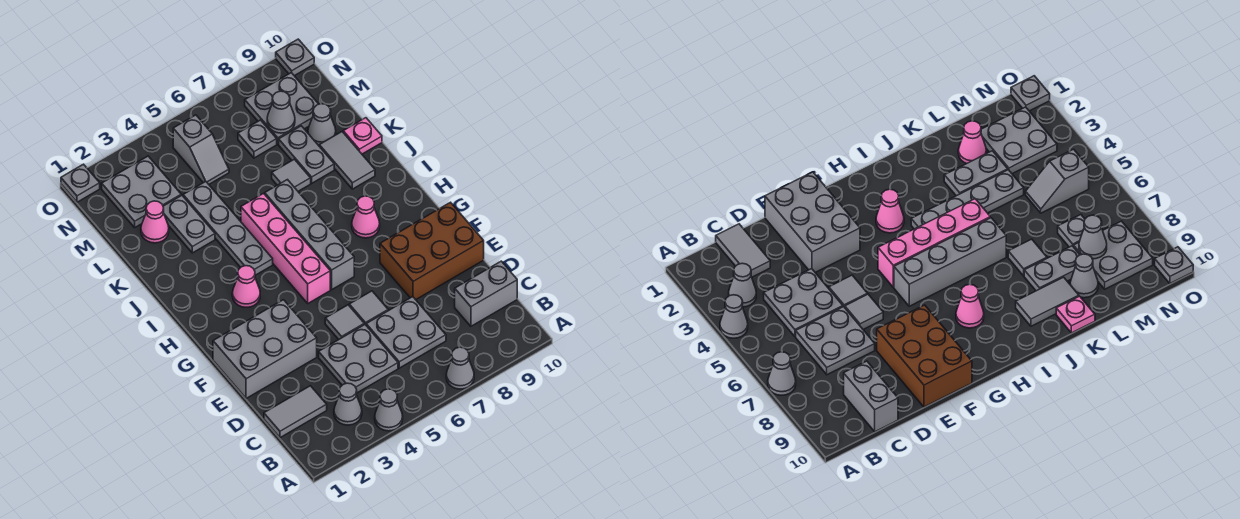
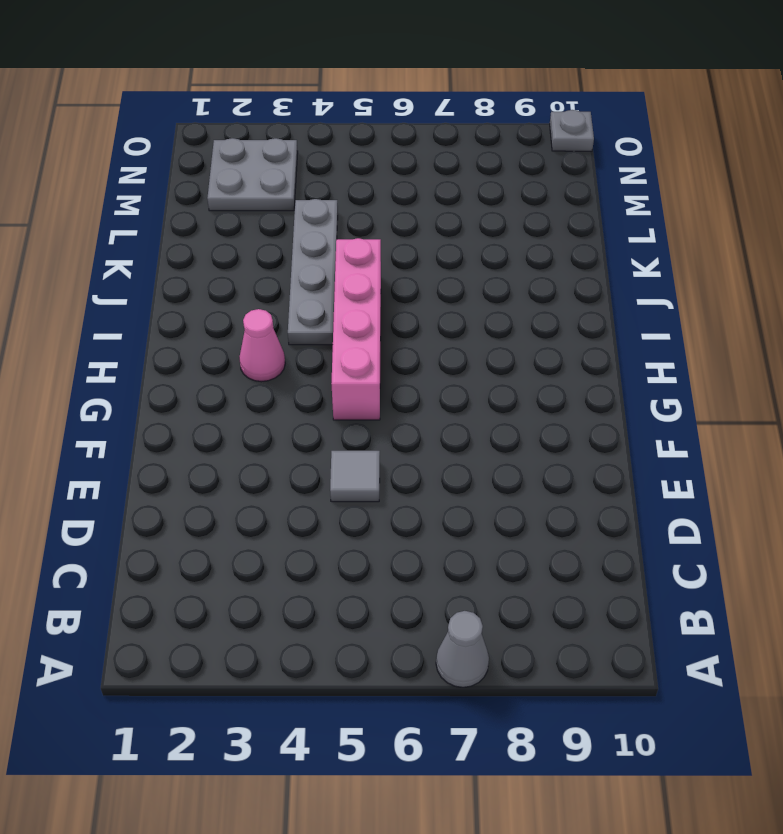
none -> grey cone A4 level 1
none -> grey cone B3 level 1
none -> grey tile C1:C2 level 1
none -> grey plate C4:D5 level 1

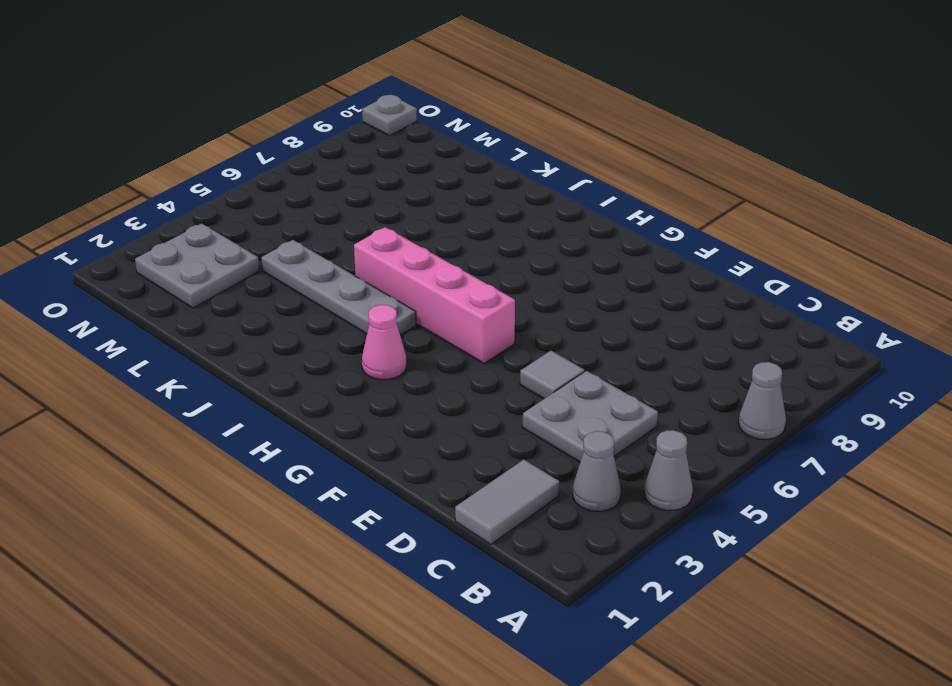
none -> grey plate C6:D7 level 1
none -> grey brick C9:C10 level 1
none -> grey brick E1:F3 level 1
none -> grey tile E6 level 1

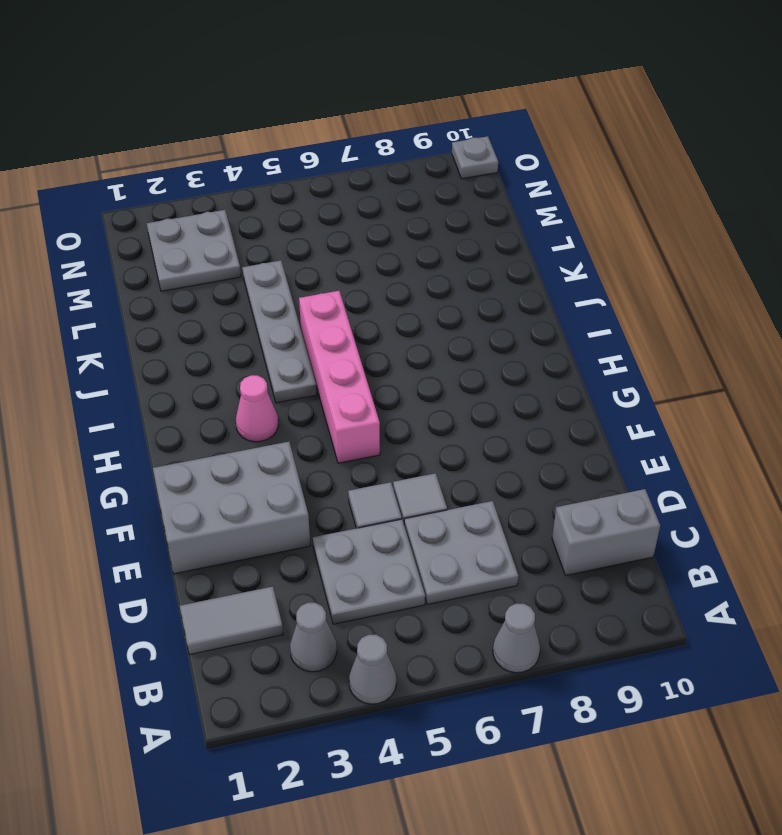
none -> brown brick E8:F10 level 1
none -> grey brick G6:J6 level 1
none -> pink cone H8 level 1
none -> grey tile J9:K9 level 1

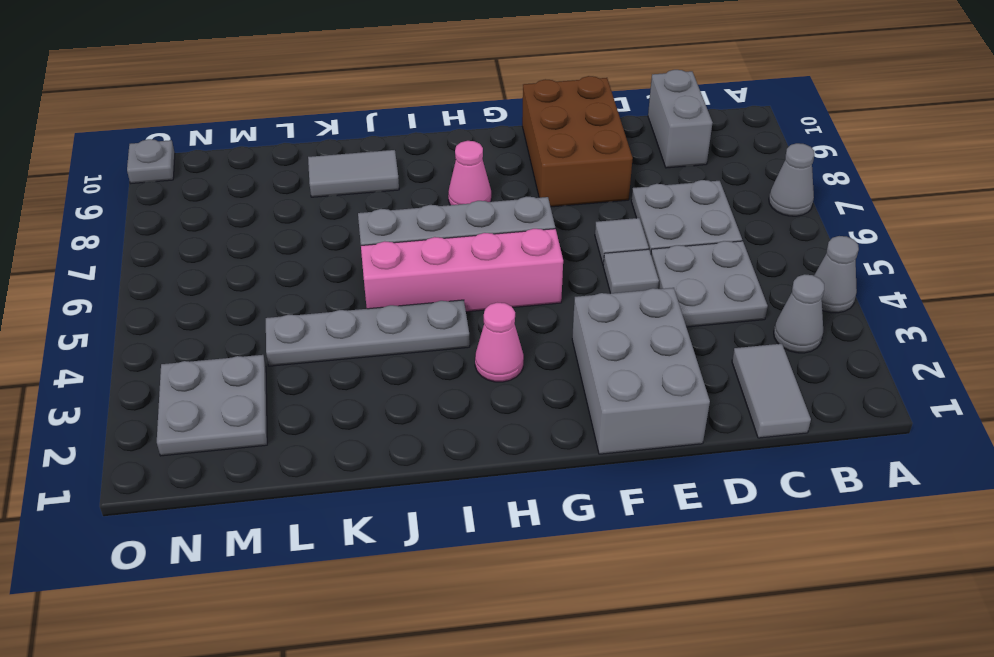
none -> grey plate K3:L3 level 1
none -> grey tile K7 level 1
none -> grey plate K8:L8 level 1
none -> pink plate K10 level 1

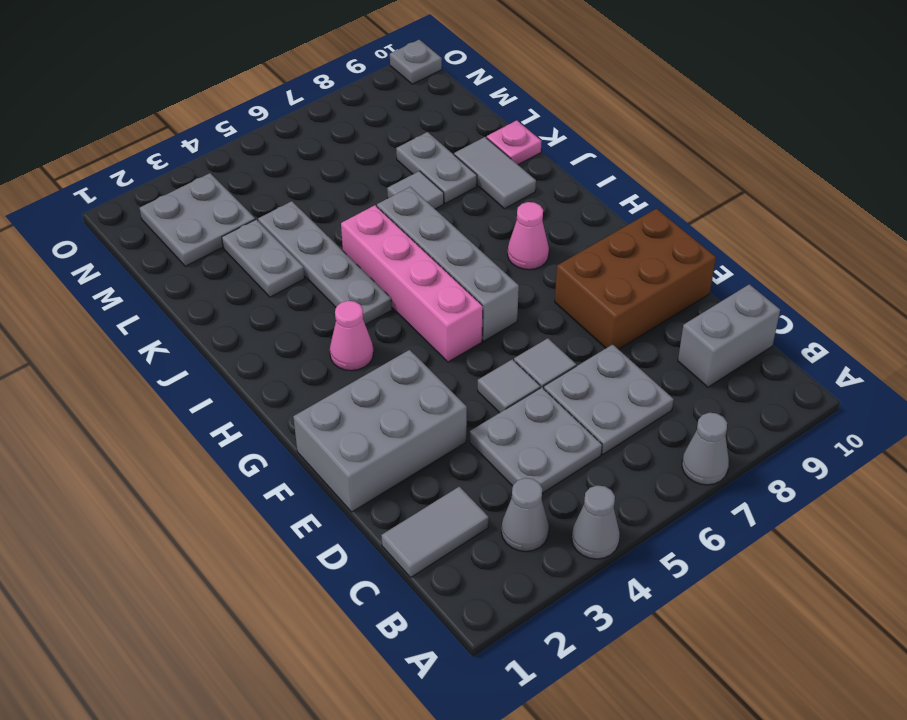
none -> pink cone L2 level 1
none -> grey cone L9 level 1
none -> grey slope M5:N5 level 1 top N
none -> grey plate M7 level 1

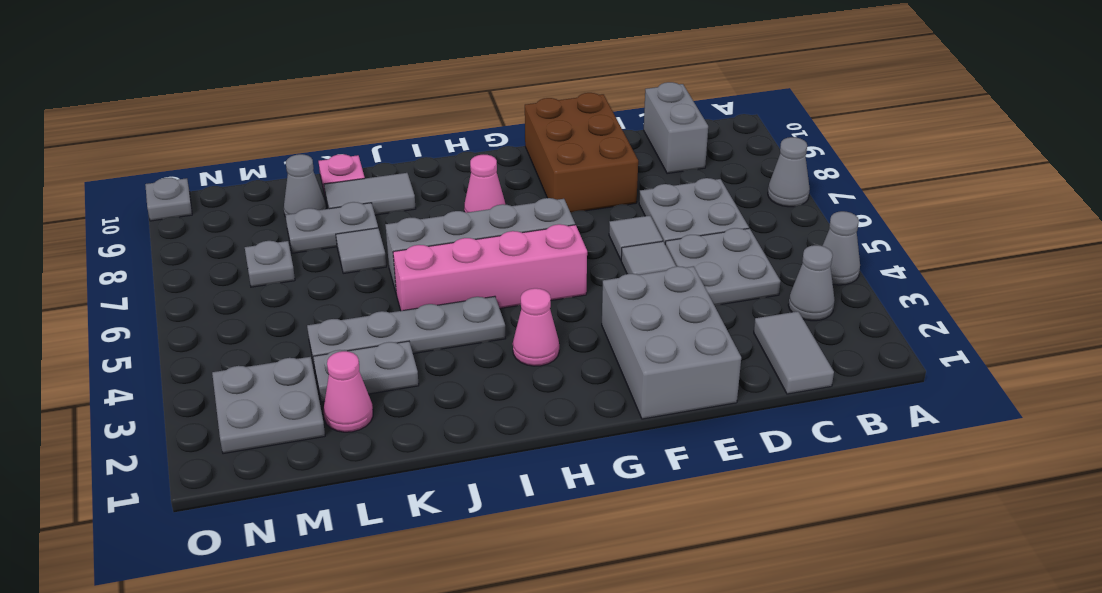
none -> grey slope M5:N5 level 1 top N
none -> grey plate M8:N9 level 1
none -> grey plate O1 level 1
none -> grey cone M8 level 2

